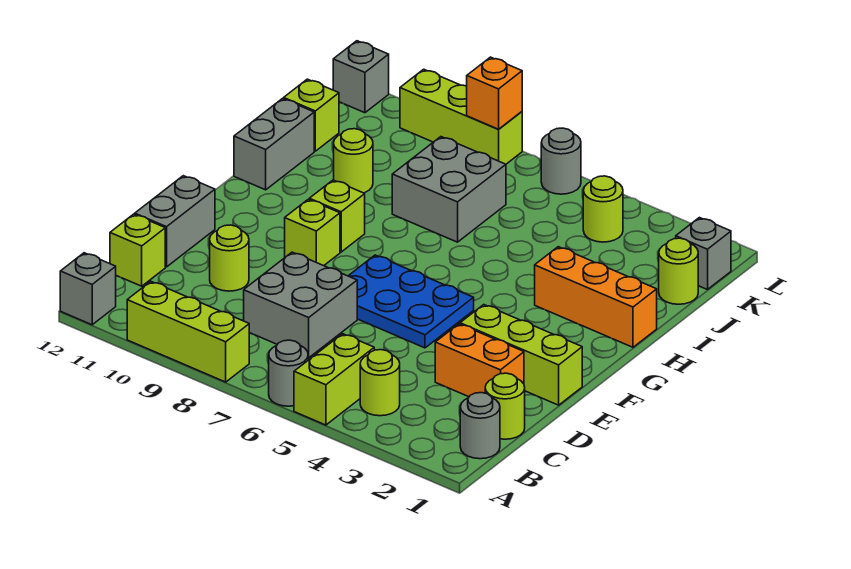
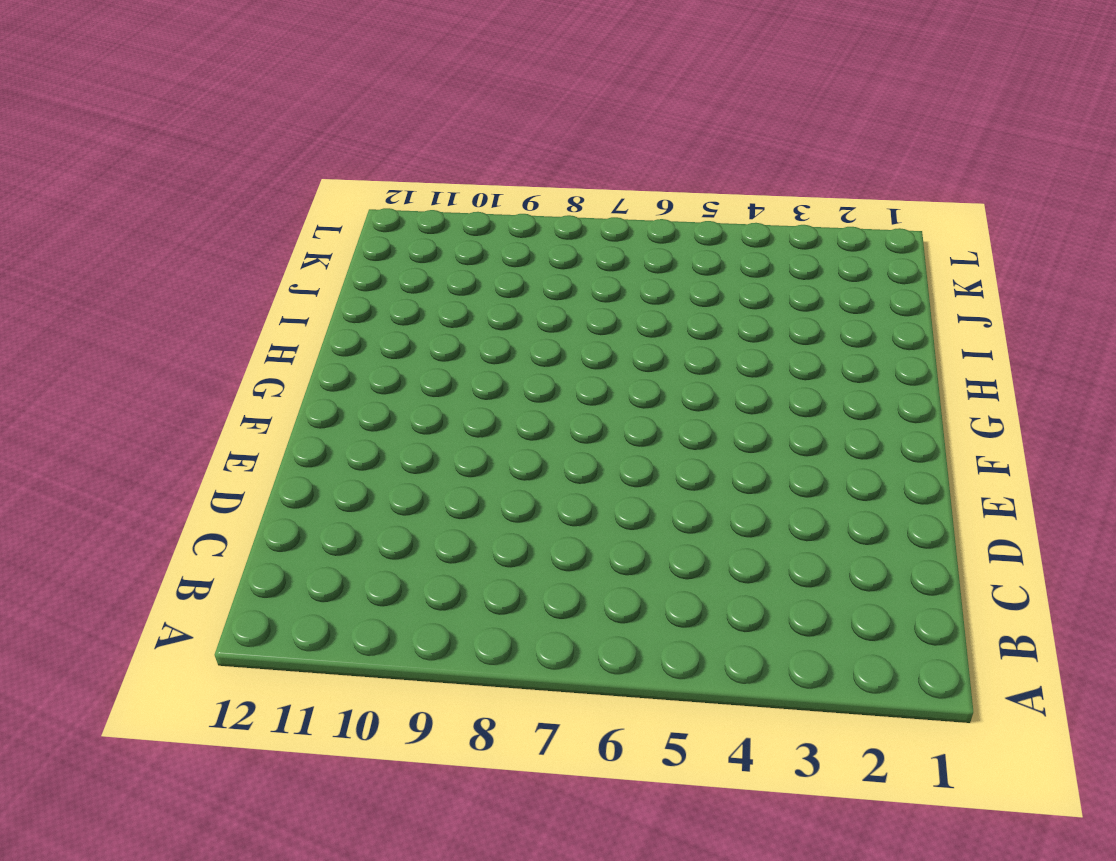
none -> lime brick A5:B5 level 1
none -> grey round brick A6 level 1
none -> lime brick A8:A10 level 1

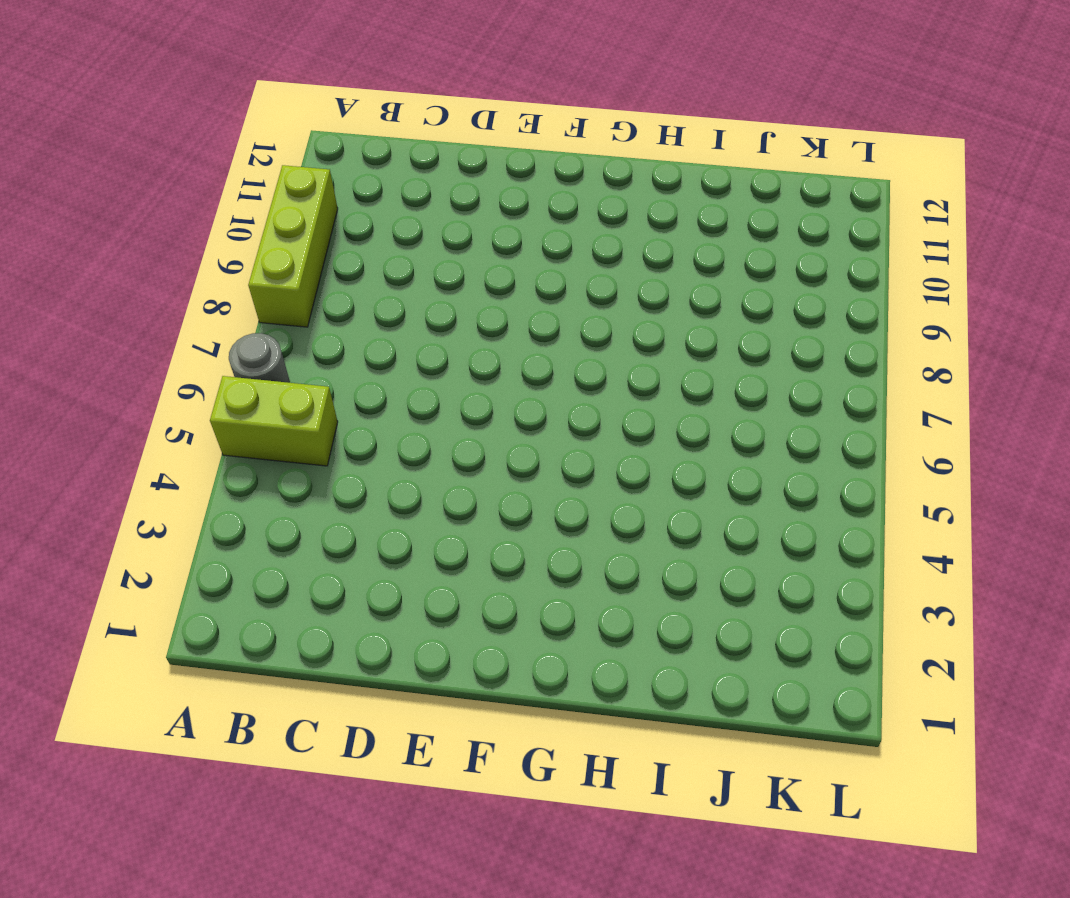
none -> grey brick A12 level 1
none -> grey round brick B1 level 1
none -> lime round brick B4 level 1

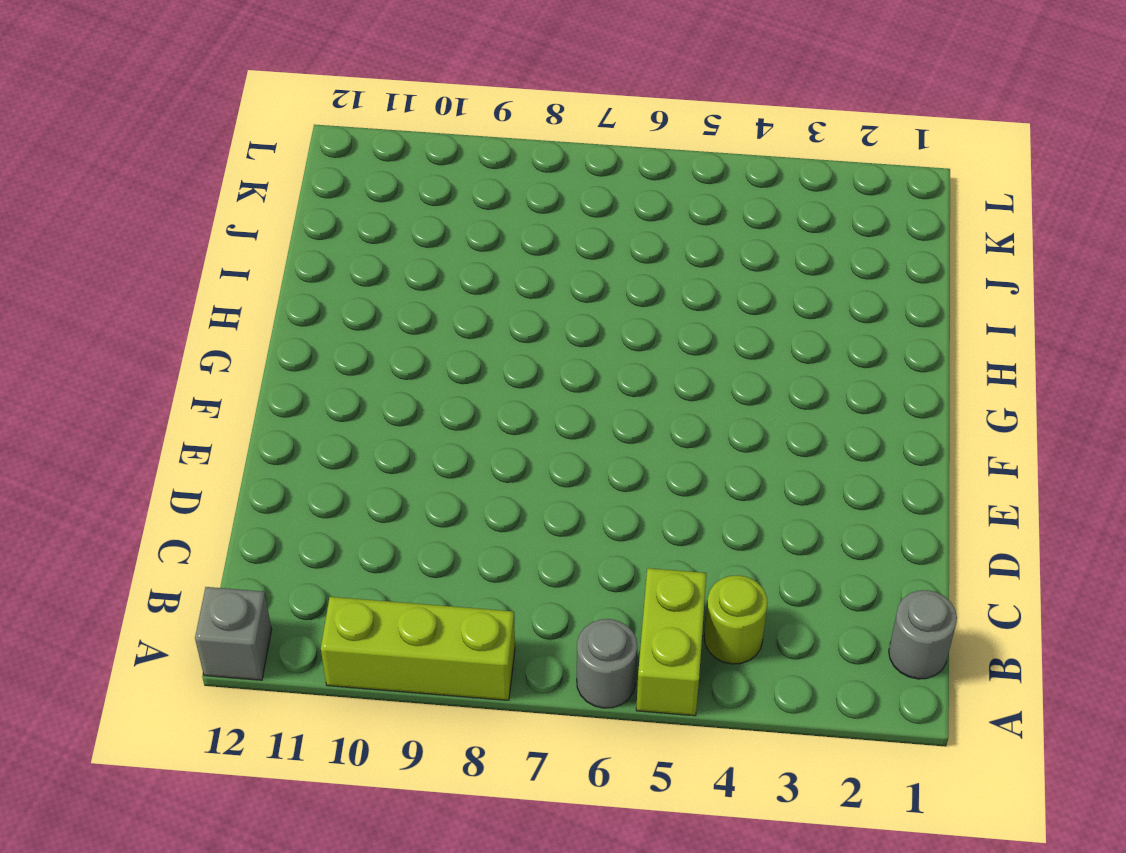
none -> lime round brick C1 level 1
none -> grey brick C7:D8 level 1
none -> lime brick C12 level 1

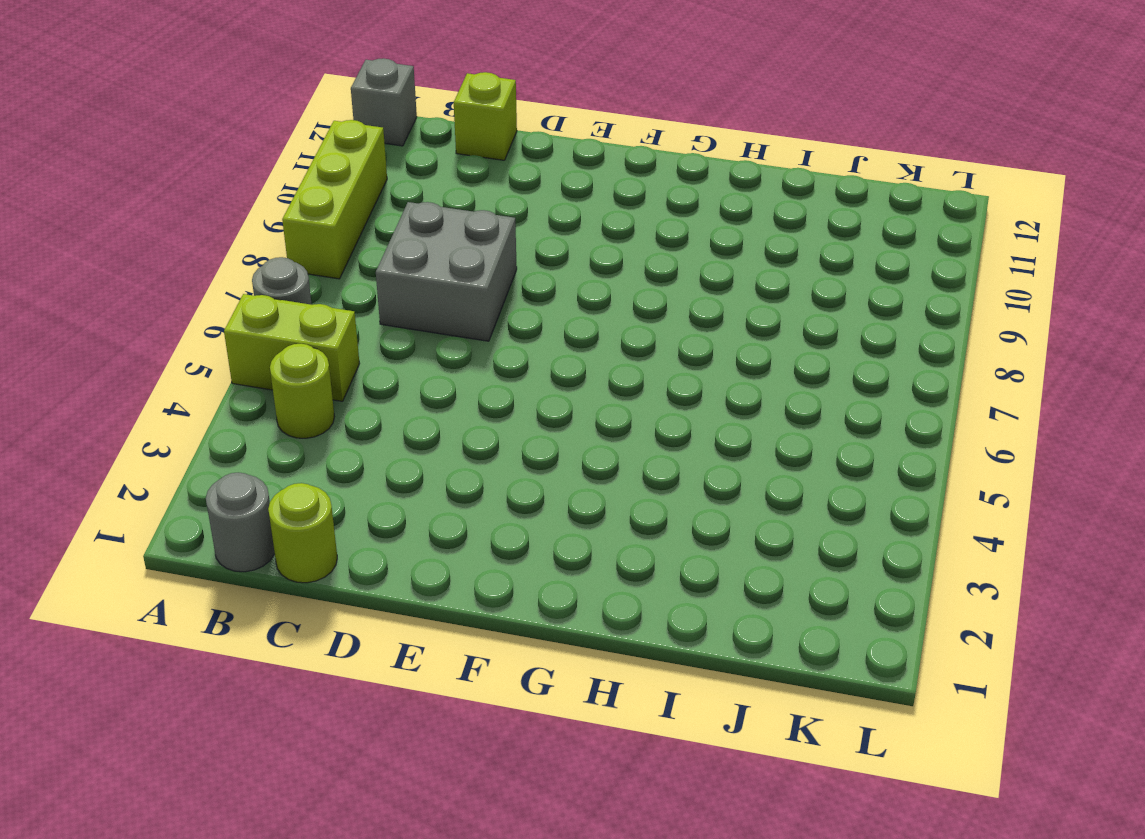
none -> orange brick D2:D3 level 1
none -> lime round brick D10 level 1
none -> grey brick D12:E12 level 1

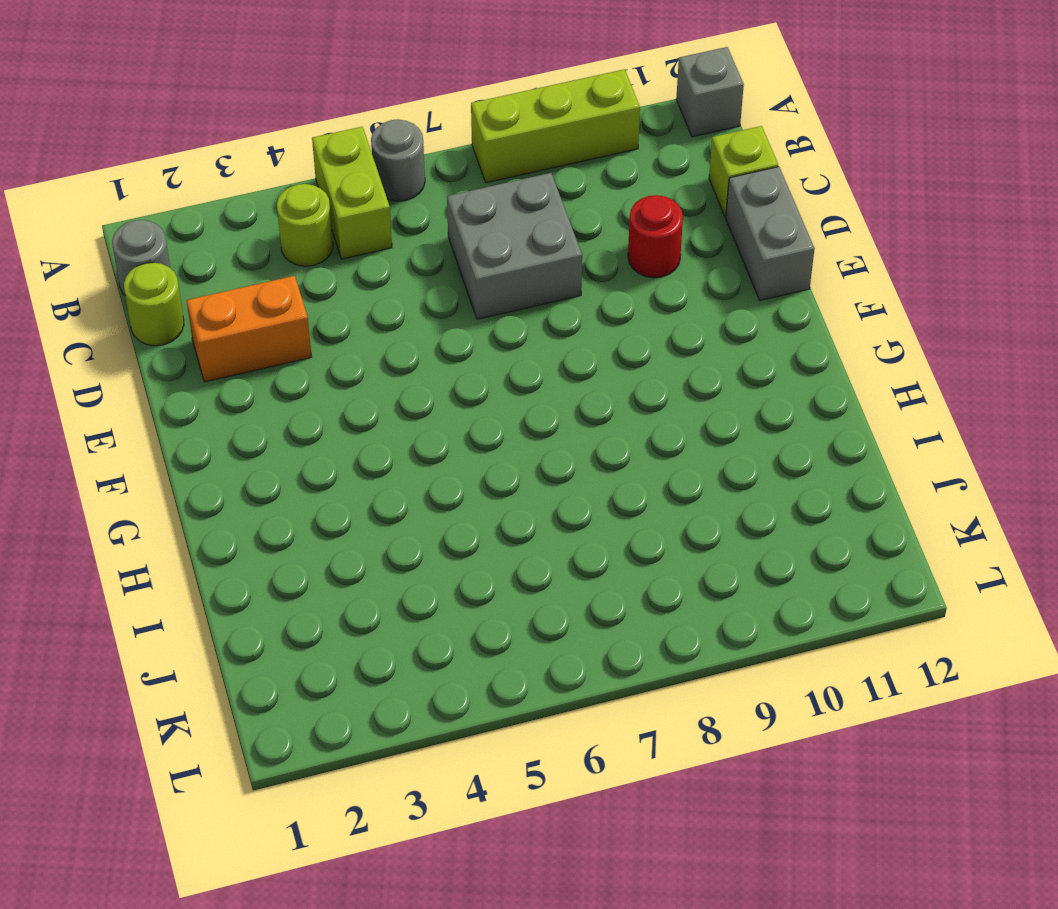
red round brick D10 level 1 -> lime round brick D10 level 1
none -> lime brick E1:E3 level 1
none -> blue plate E5:F7 level 1
none -> lime brick F9 level 1

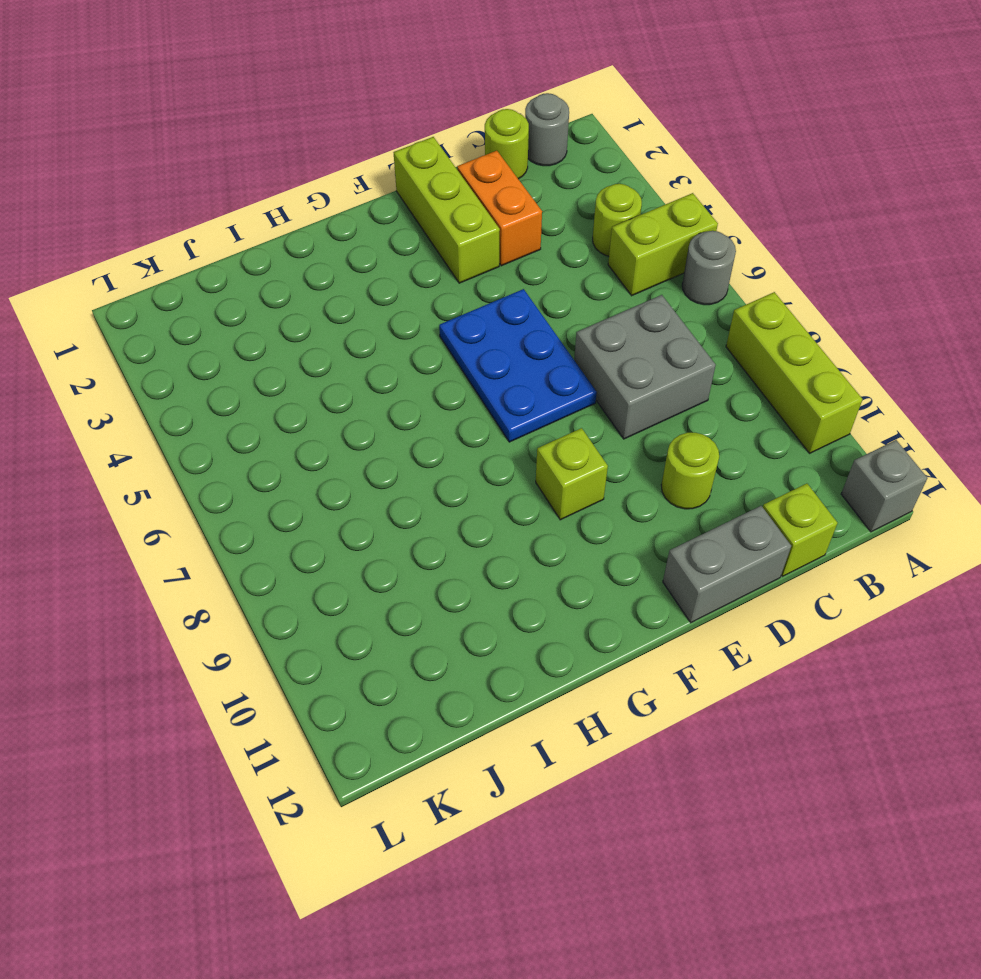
none -> lime brick G9 level 1
none -> orange brick H1:H3 level 1
none -> grey brick H12:I12 level 1

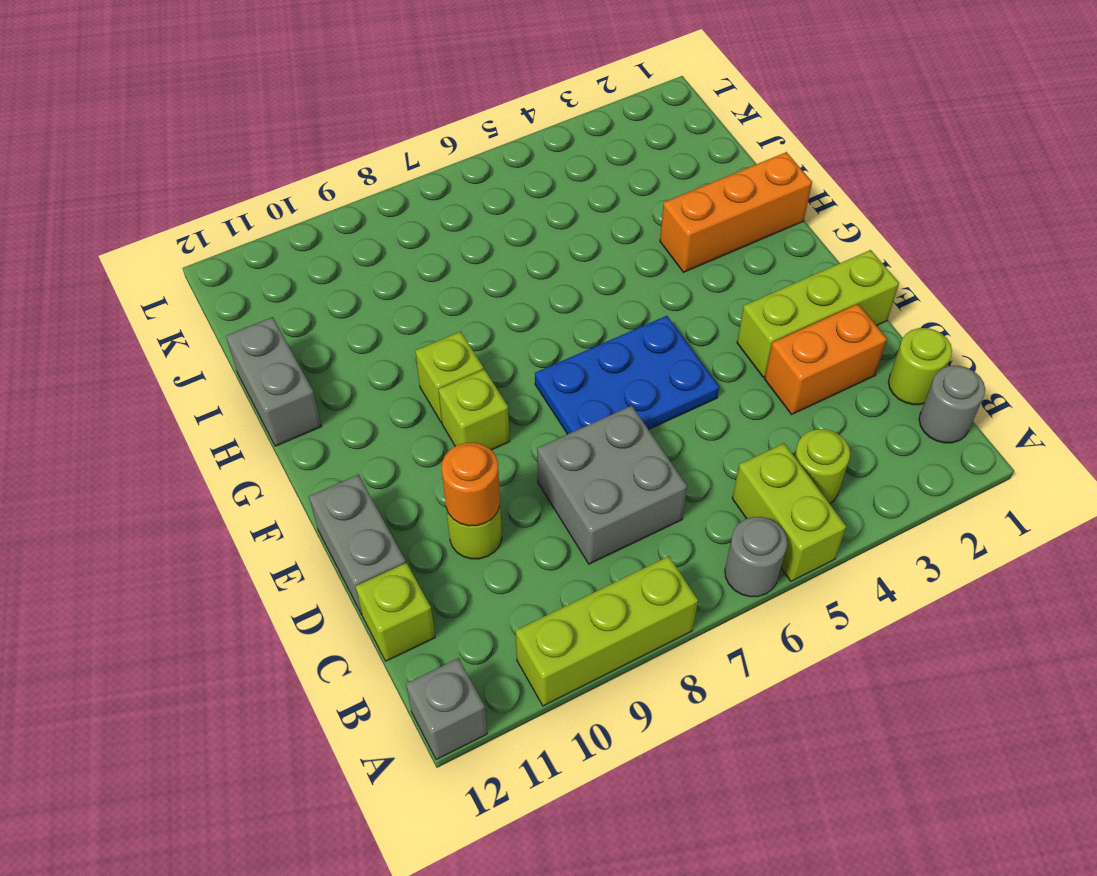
orange round brick D10 level 2 -> none
none -> grey brick I7:J8 level 1
none -> lime round brick I10 level 1
none -> lime round brick J1 level 1

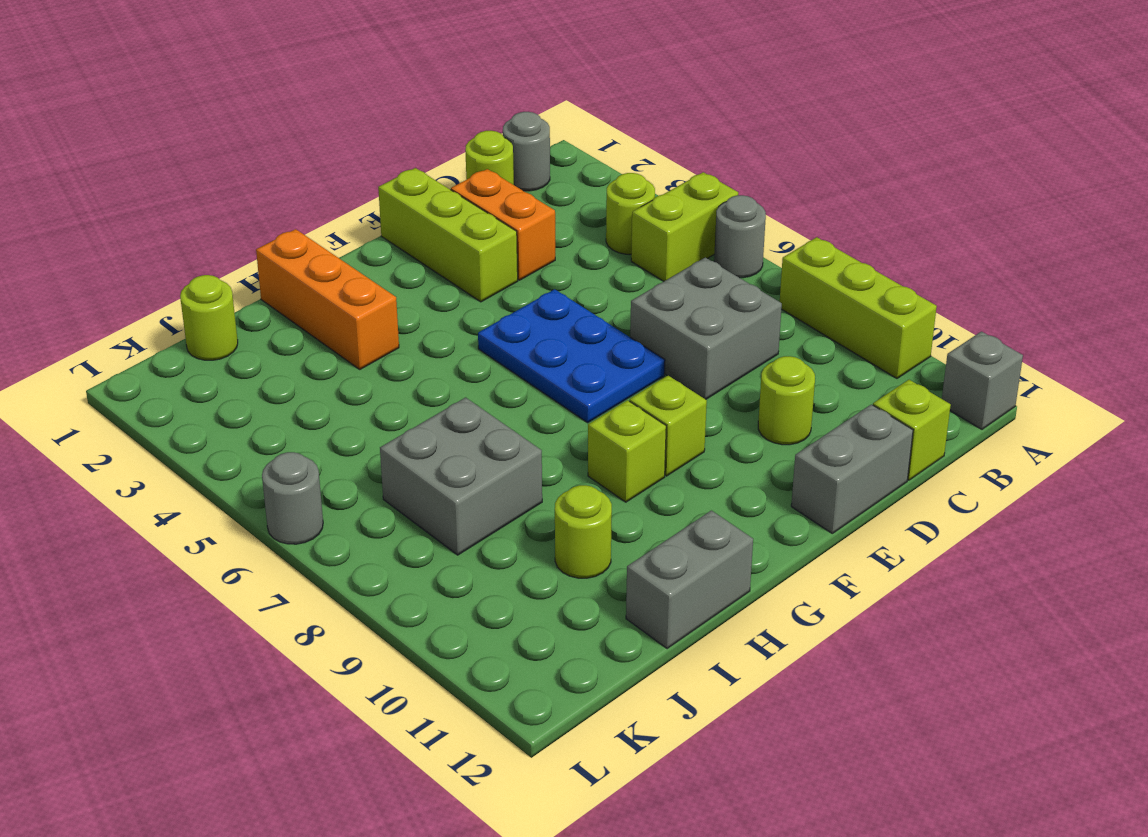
none -> lime brick J12 level 1
none -> grey brick K1 level 1
none -> lime round brick K4 level 1

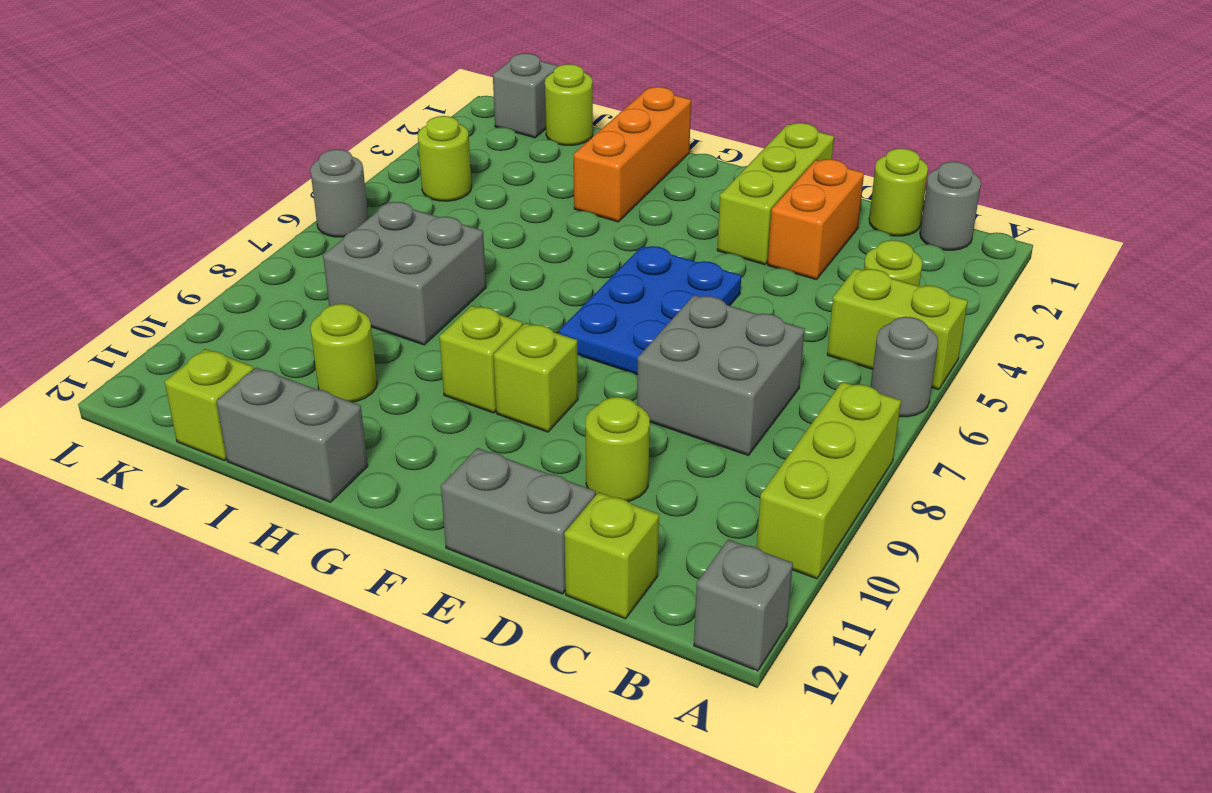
none -> lime brick L8:L10 level 1
none -> grey brick L12 level 1
none -> orange brick L8 level 2

